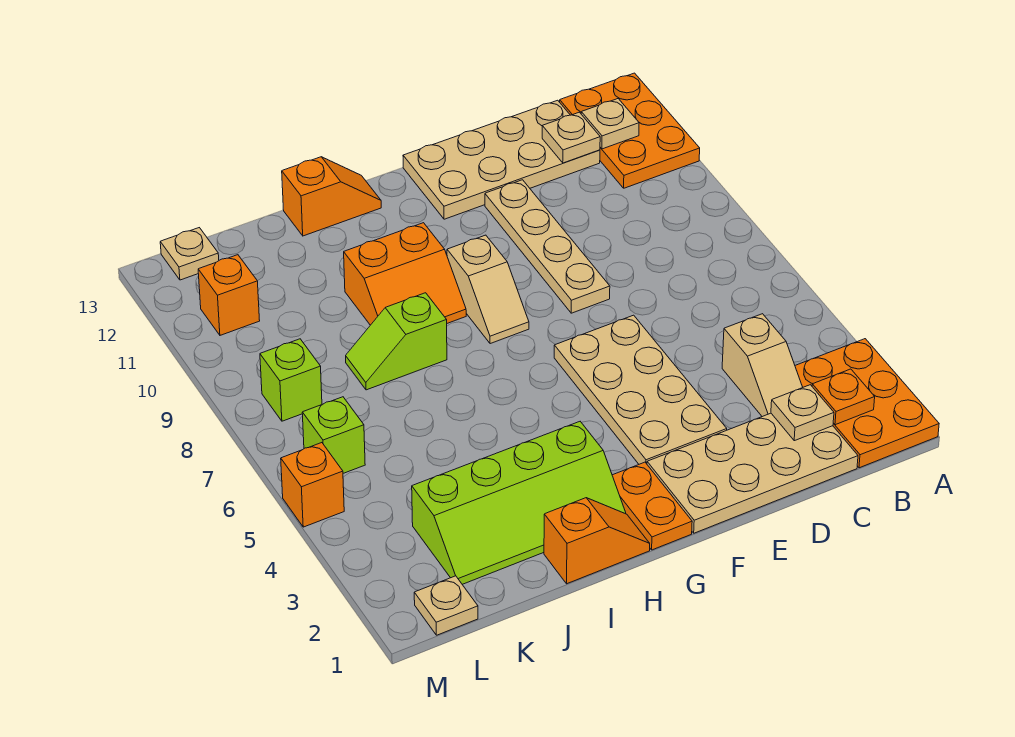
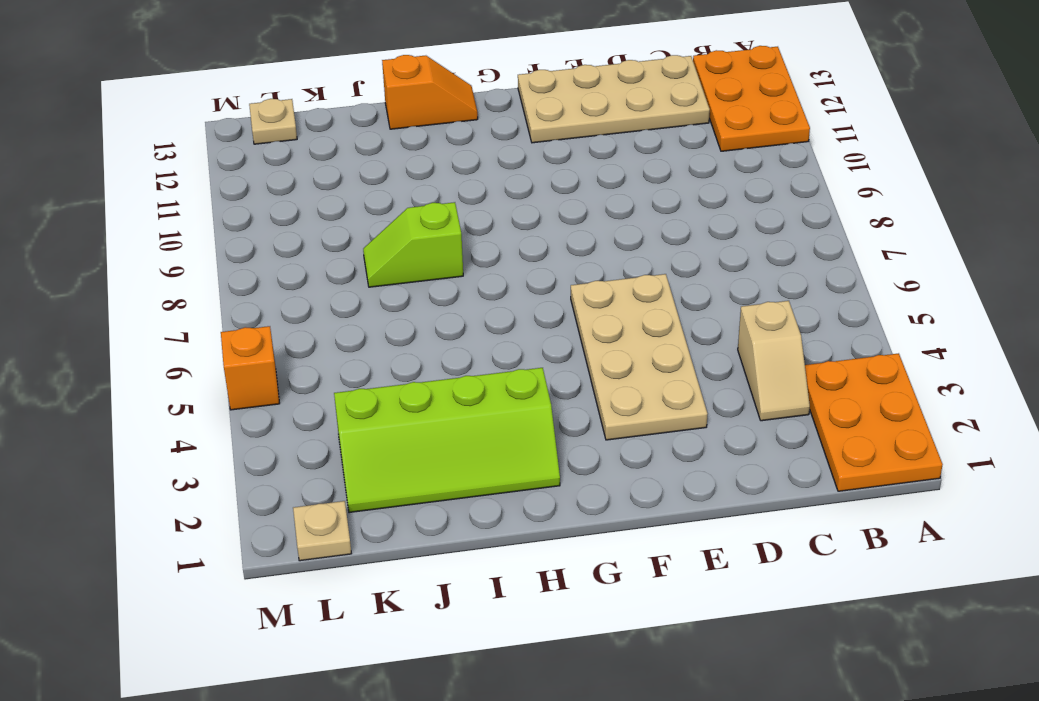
none -> tan plate C1:F2 level 1
none -> tan plate E8:E11 level 1
none -> orange plate G1:G2 level 1

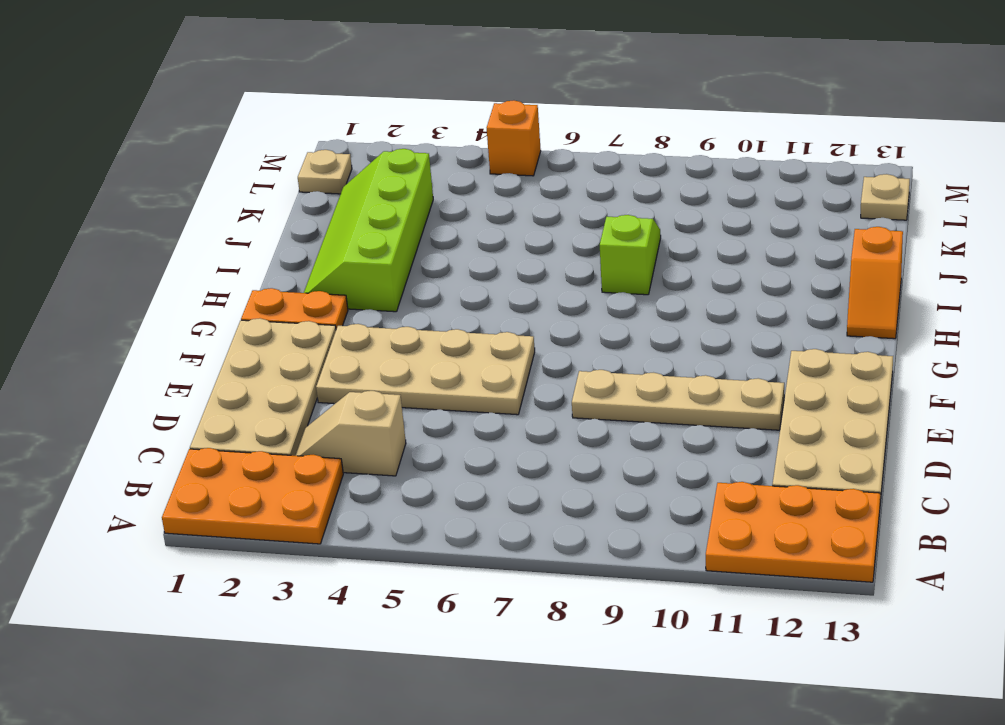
none -> tan slope G8:G9 level 1 top 9
none -> orange slope H1:I1 level 1 top I
none -> orange slope H9:I10 level 1 top 10

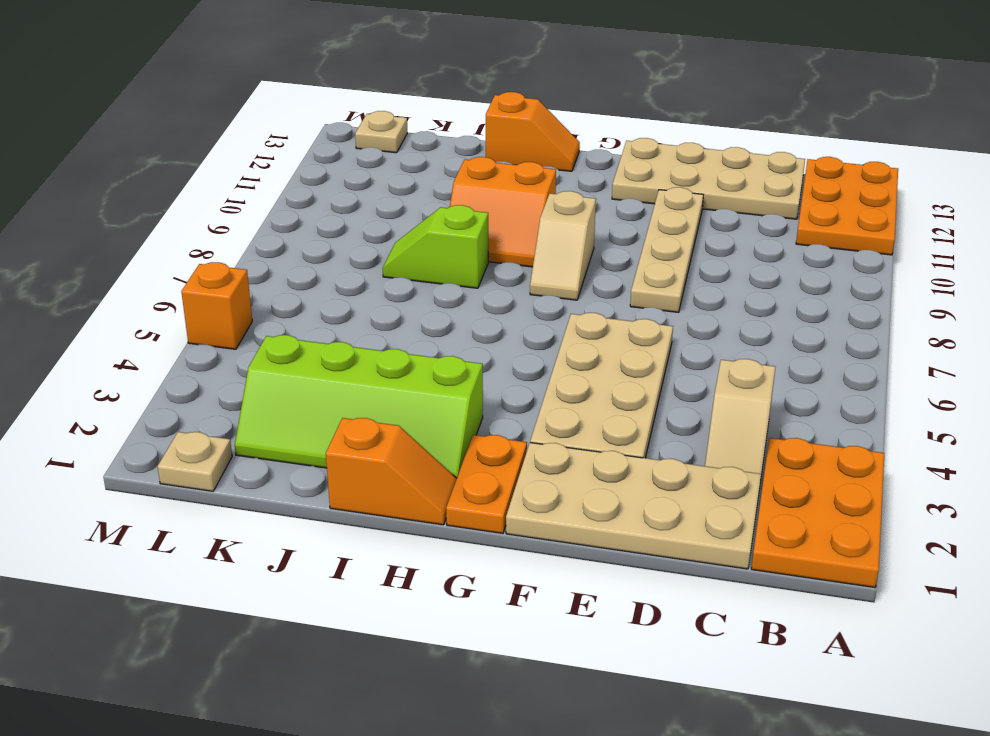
none -> lime brick L6 level 1
none -> lime brick L8 level 1
none -> orange brick L11 level 1

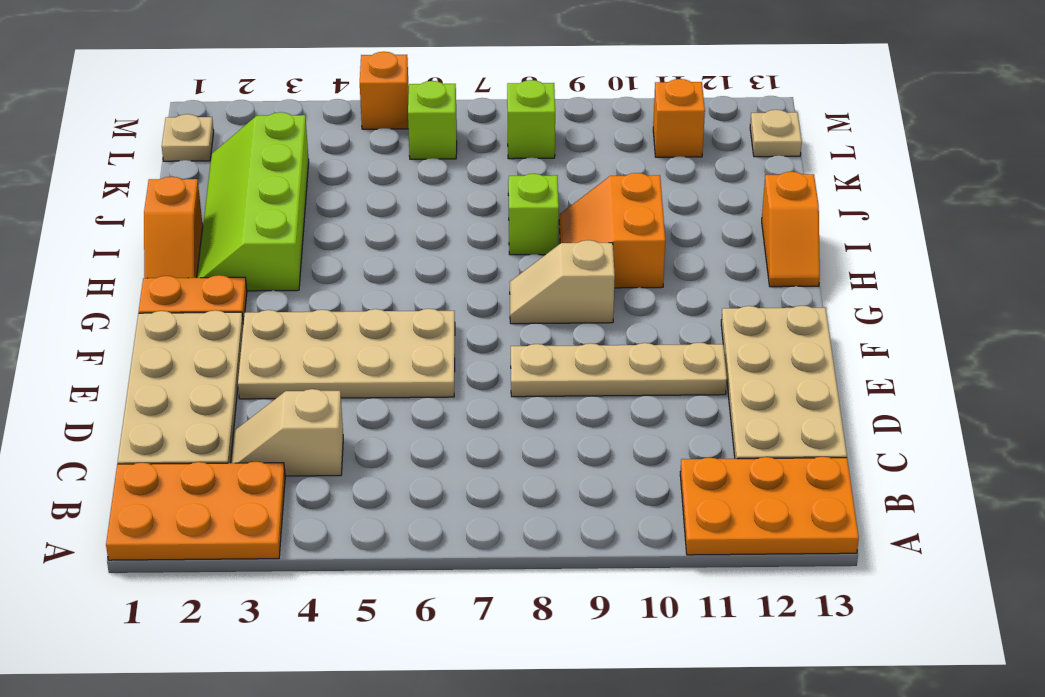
none -> orange plate B2 level 2
none -> tan plate B12 level 2
none -> tan plate C2 level 2

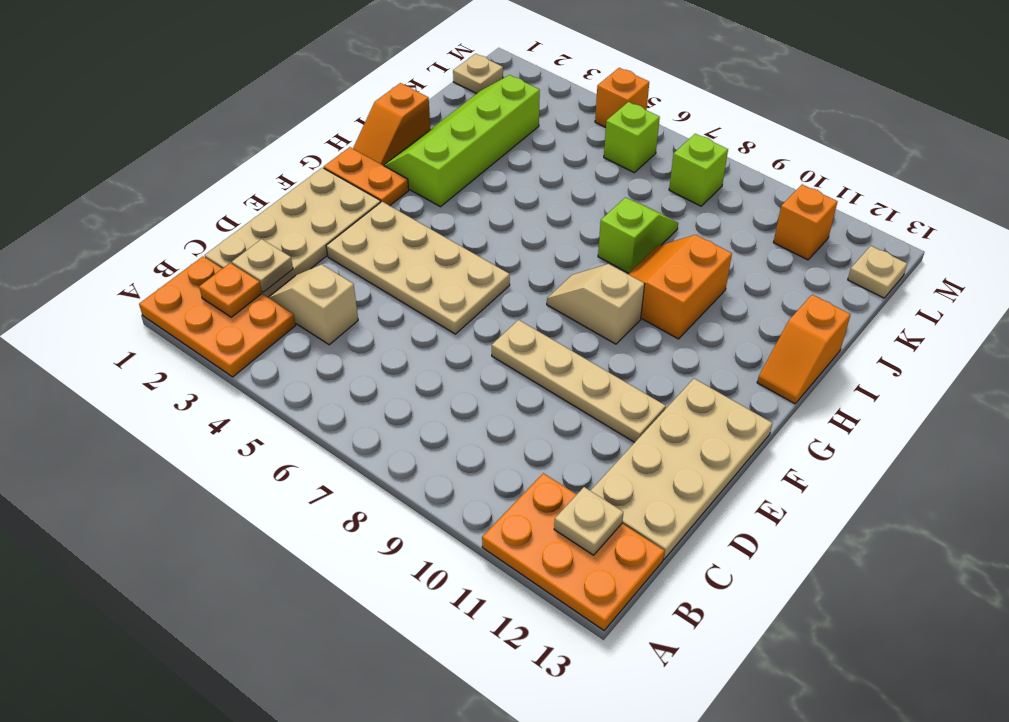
none -> tan plate C12 level 2

